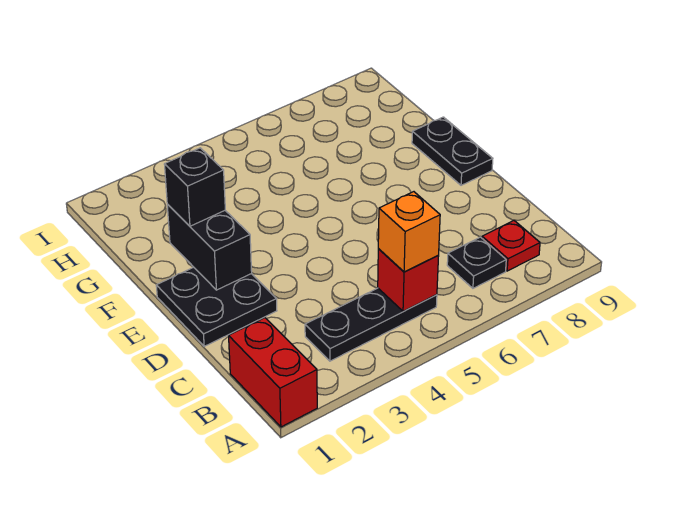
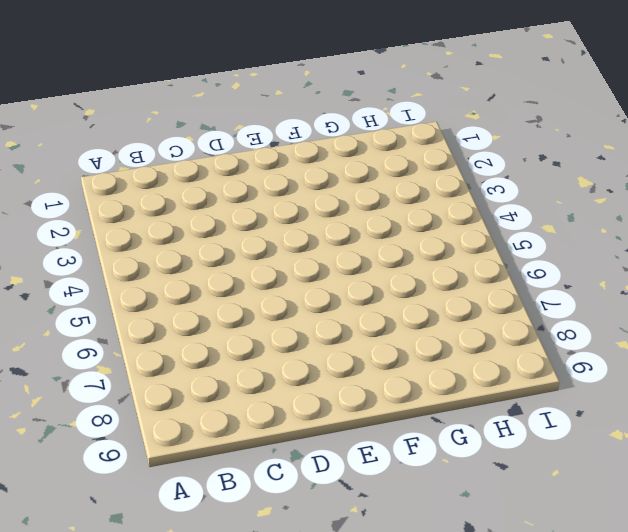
none -> red brick A1:B1 level 1
none -> black plate B3:B5 level 1

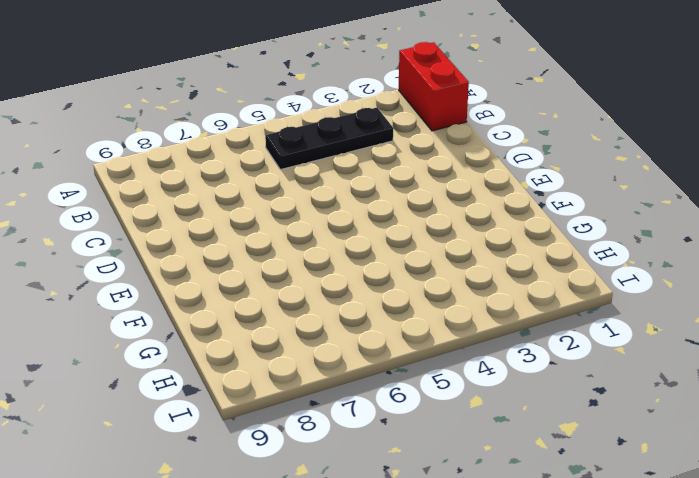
none -> black plate B7 level 1
none -> red plate B8 level 1

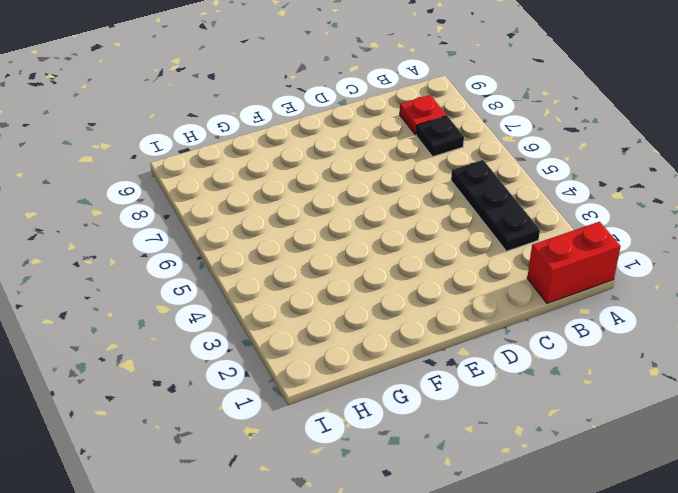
none -> black plate D1:E2 level 1
none -> black plate E9:F9 level 1

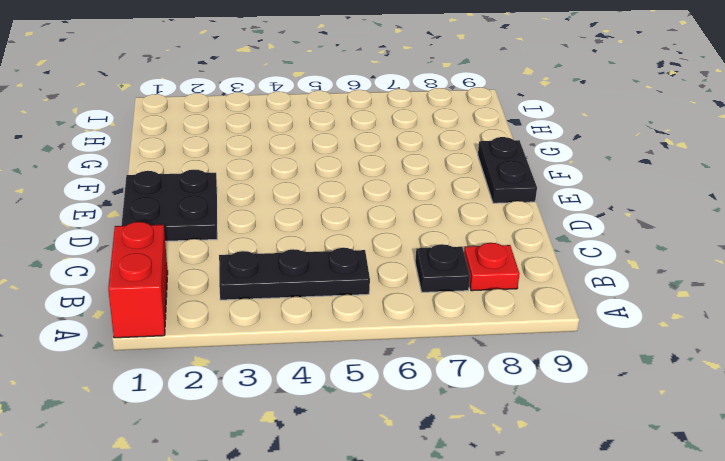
none -> red brick B5 level 2
none -> black brick E2:F2 level 2

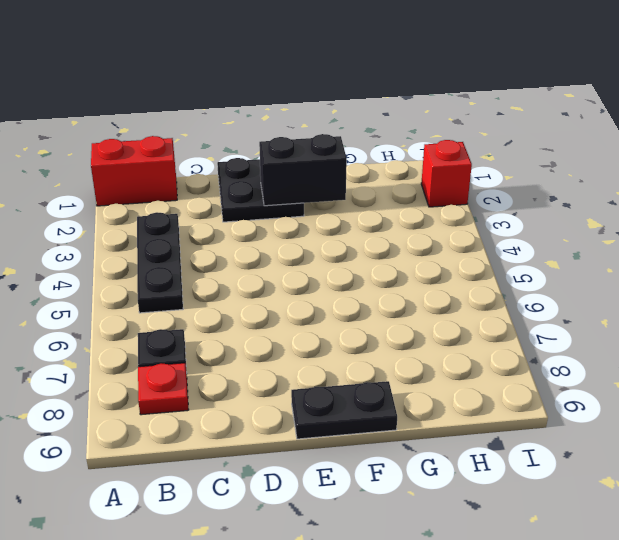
red brick I2 level 1 -> red brick B5 level 2
none -> orange brick B5 level 3
none -> black brick F2 level 3

